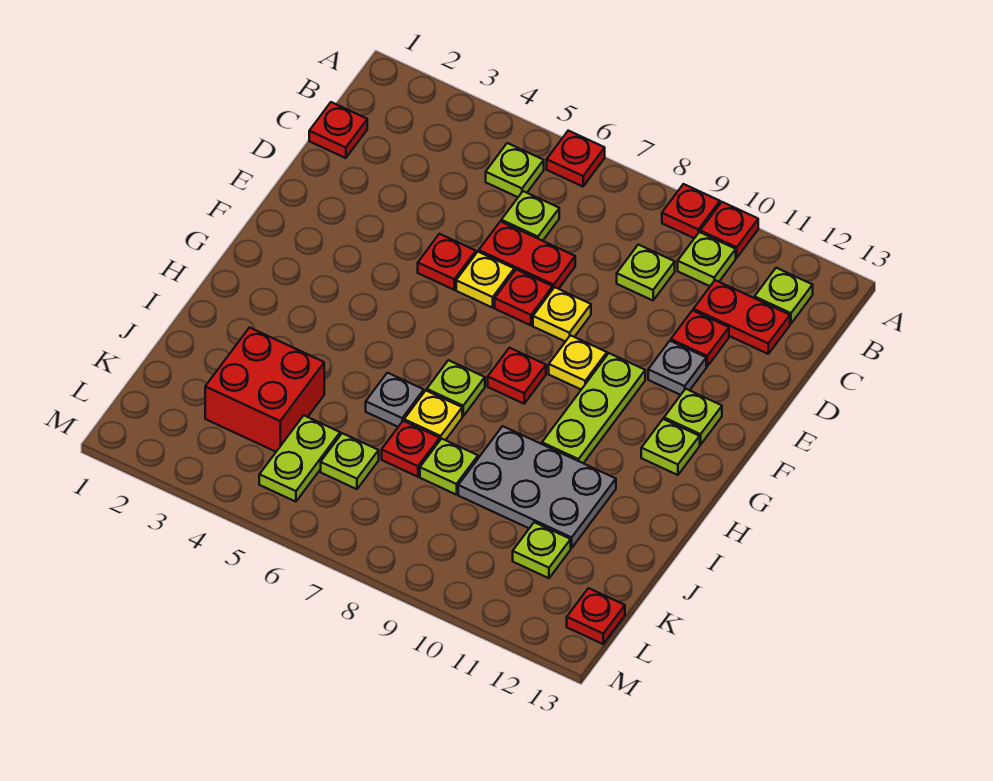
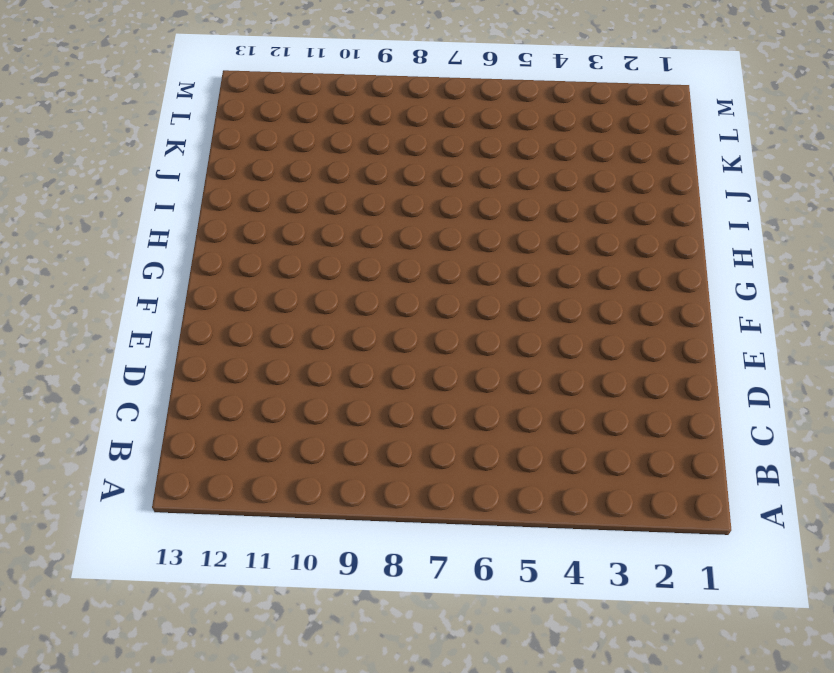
none -> red plate A6 level 1
none -> red plate A9 level 1
none -> red plate A10 level 1
none -> lime plate B5 level 1

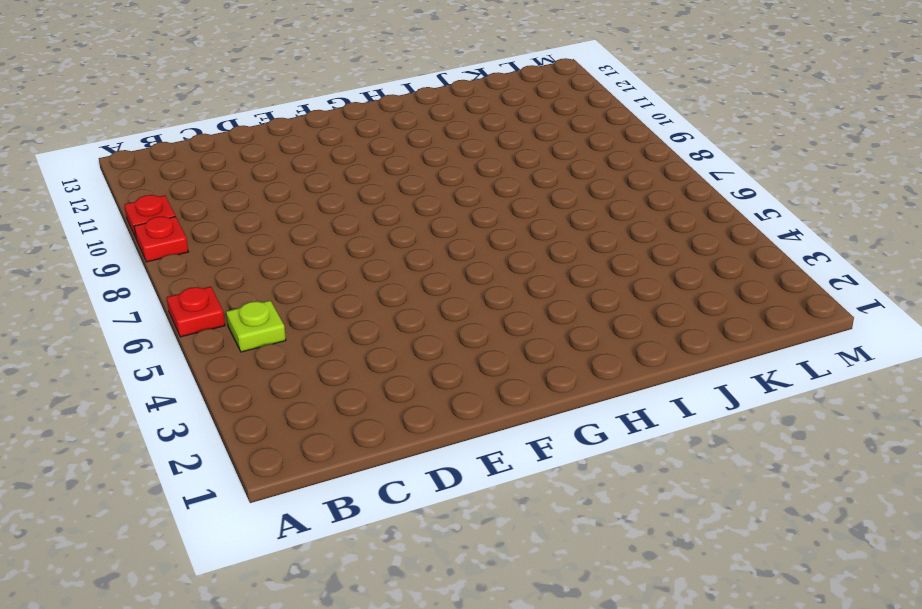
none -> lime plate B10 level 1
none -> lime plate B12 level 1
none -> red plate C1 level 1
none -> lime plate C6 level 1

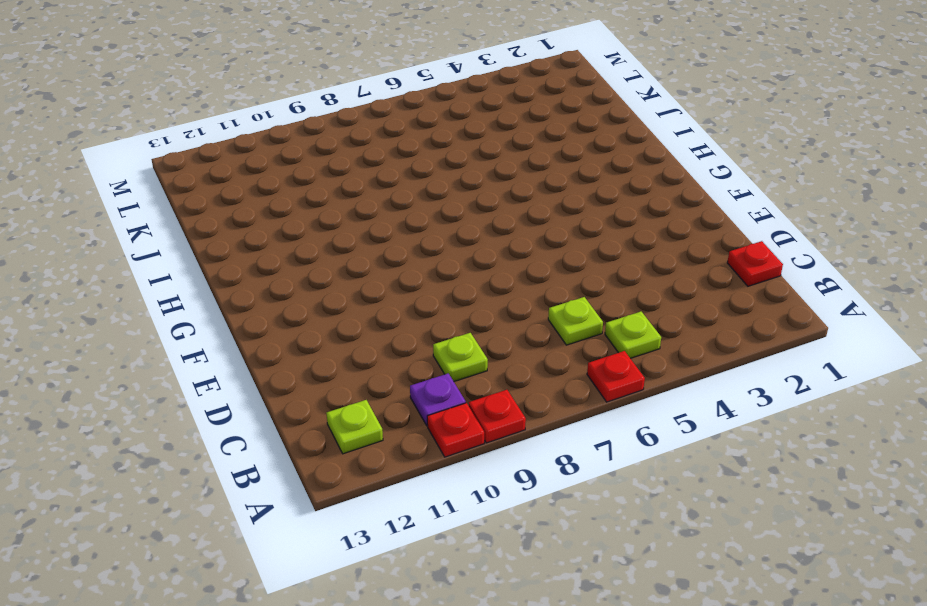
purple plate B10 level 1 -> lime plate B10 level 1
none -> red plate C11:C12 level 1
none -> red plate D6:D7 level 1
none -> red plate D11 level 1
none -> red plate E5 level 1

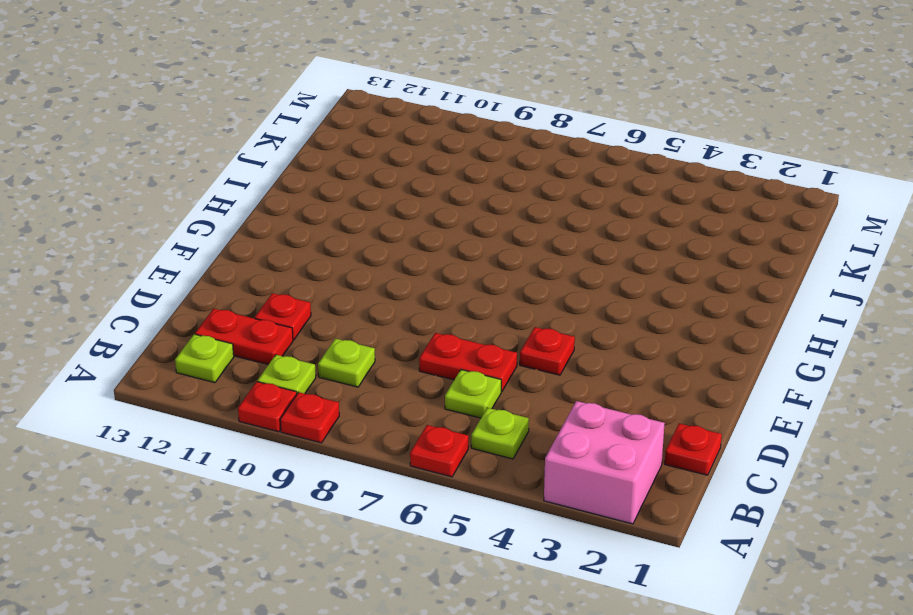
pink brick A2:B3 level 1 -> none
none -> yellow plate E6 level 1
none -> red plate E7 level 1
none -> yellow plate E8 level 1
none -> grey plate E11 level 1

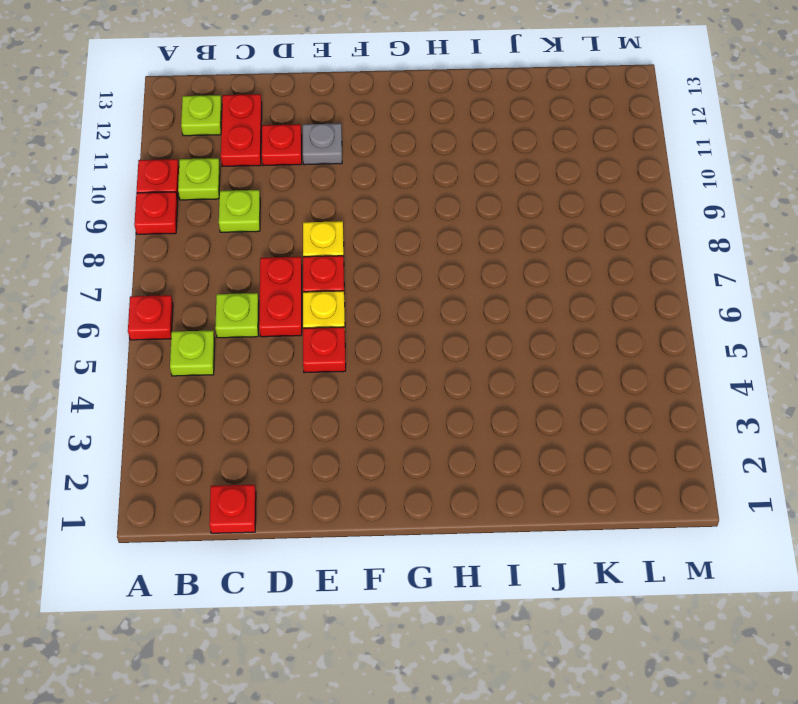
none -> yellow plate F9 level 1
none -> lime plate F10:H10 level 1
none -> lime plate F12 level 1
none -> red plate G8 level 1

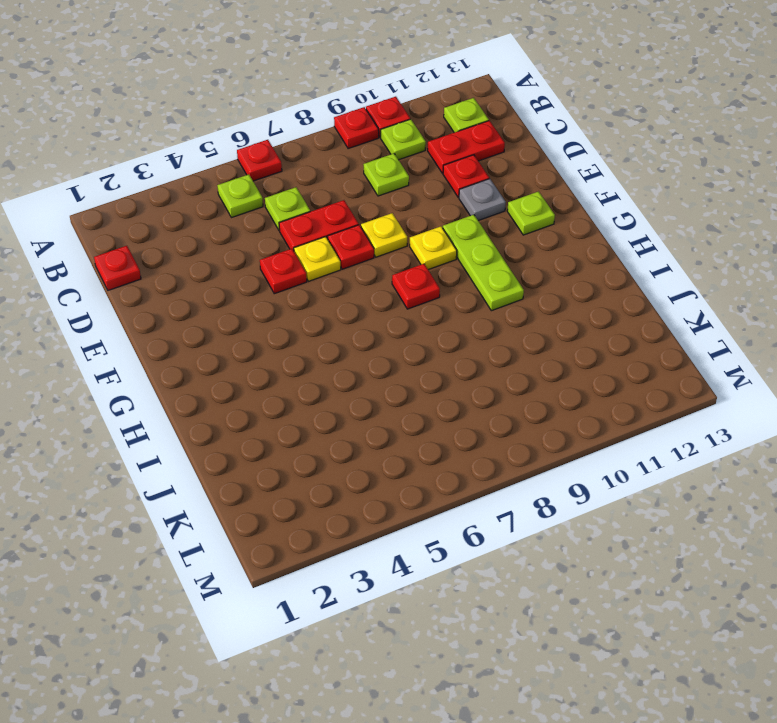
none -> lime plate G12 level 1
none -> lime plate H7 level 1
none -> grey plate I6 level 1
none -> yellow plate I7 level 1

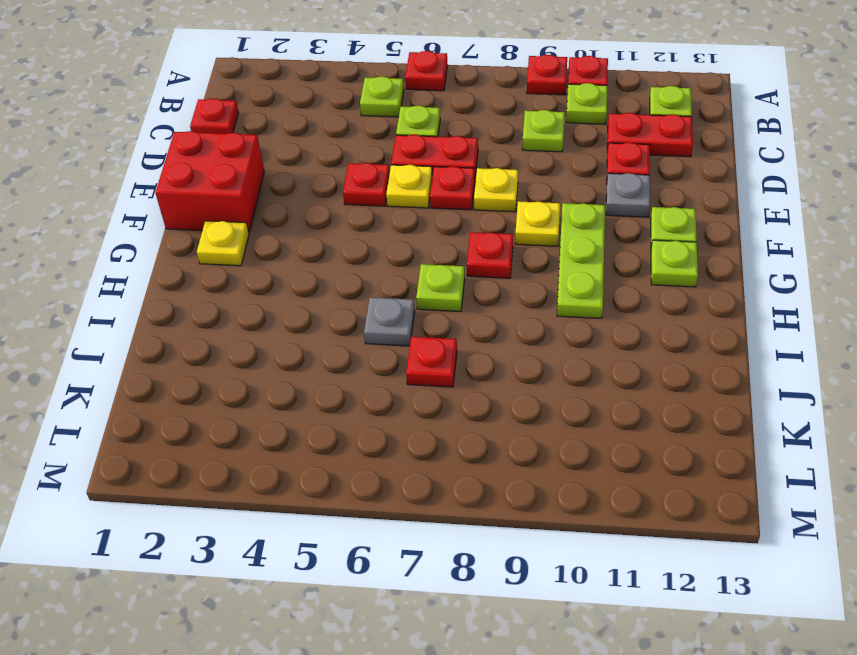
red brick E1:F2 level 1 -> red brick J3:K4 level 1
yellow plate G2 level 1 -> yellow plate I7 level 1
none -> grey plate I9:J11 level 1
none -> lime plate J8 level 1
none -> lime plate K5:L5 level 1
none -> lime plate K6 level 1

